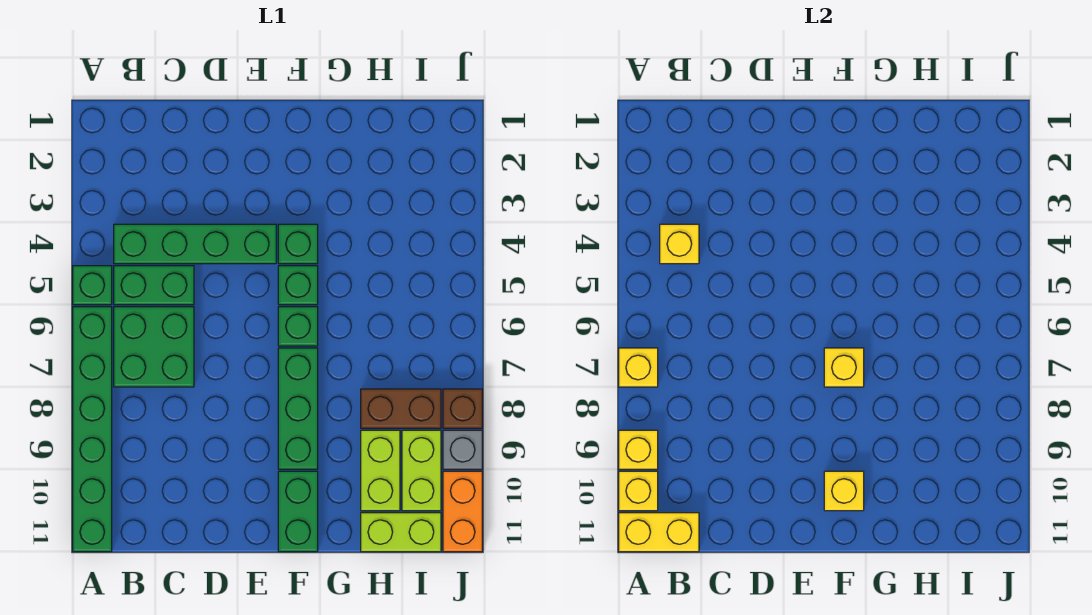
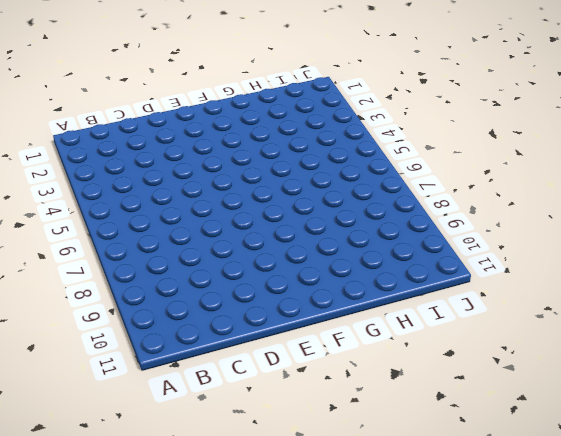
none -> green brick A5 level 1
none -> green brick A6:A11 level 1
none -> green brick B4:E4 level 1

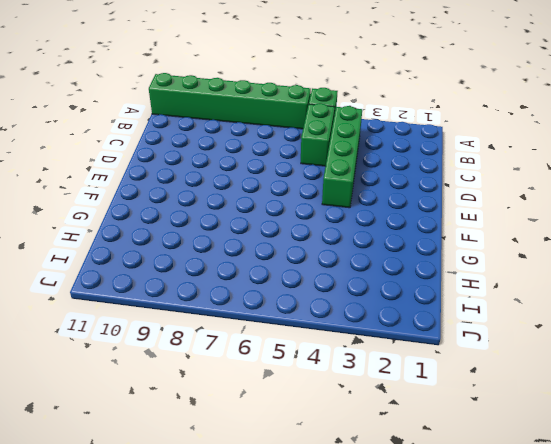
none -> green brick B6:C7 level 1
none -> green brick F4 level 1
none -> green brick F5 level 1

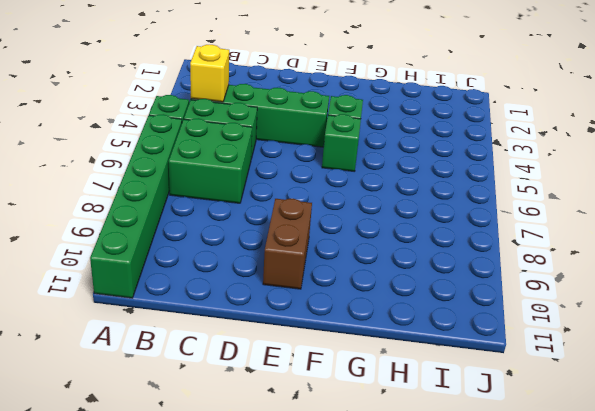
brown brick E9:E10 level 1 -> brown brick H8:I8 level 1
none -> green brick F6 level 1
none -> green brick F7:F9 level 1
none -> green brick F10:F11 level 1

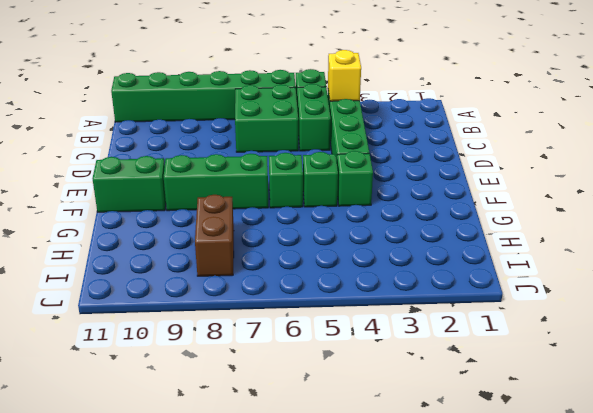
none -> lime brick H9:H10 level 1
none -> lime brick H11:I11 level 1
none -> lime brick I9:I10 level 1

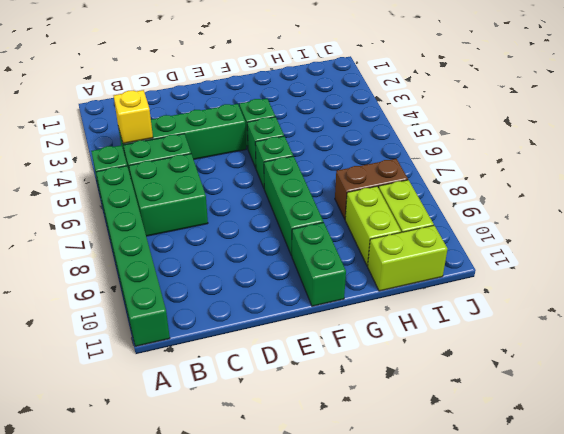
none -> brown brick J8 level 1
none -> grey brick J9 level 1
none -> orange brick J10:J11 level 1

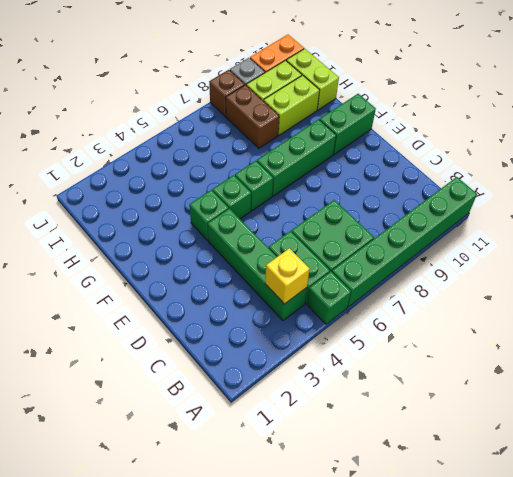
none -> yellow brick A7 level 2
none -> yellow brick A9 level 2
none -> yellow brick A10 level 2

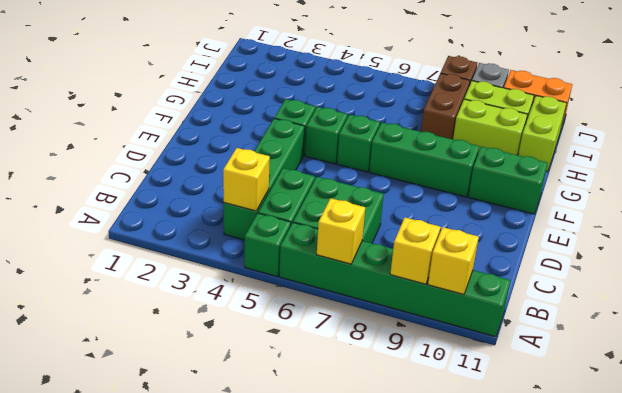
none -> yellow brick A11:B11 level 2
none -> yellow brick F7 level 2
none -> yellow brick F10 level 2

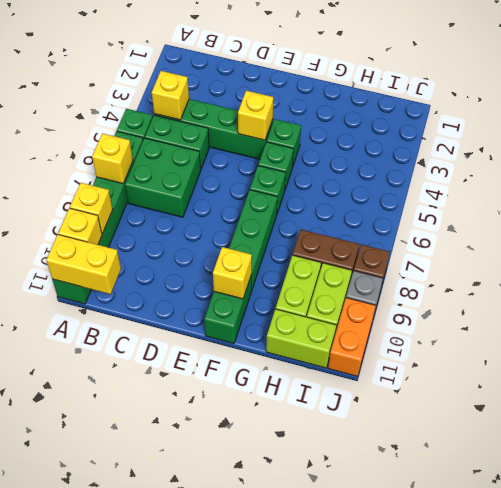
yellow brick E4 level 2 -> yellow brick F7 level 2

